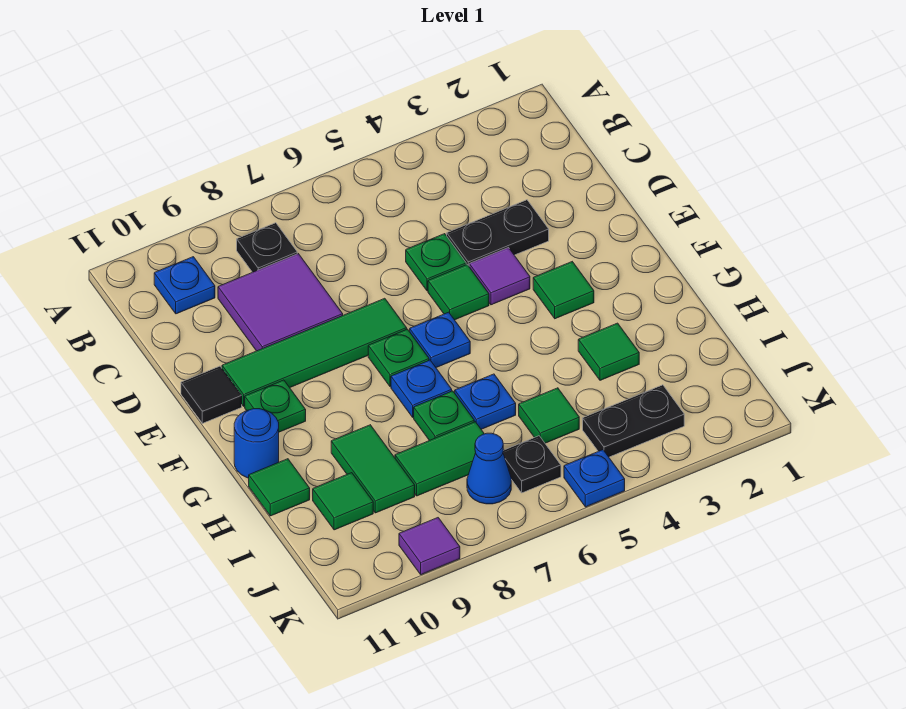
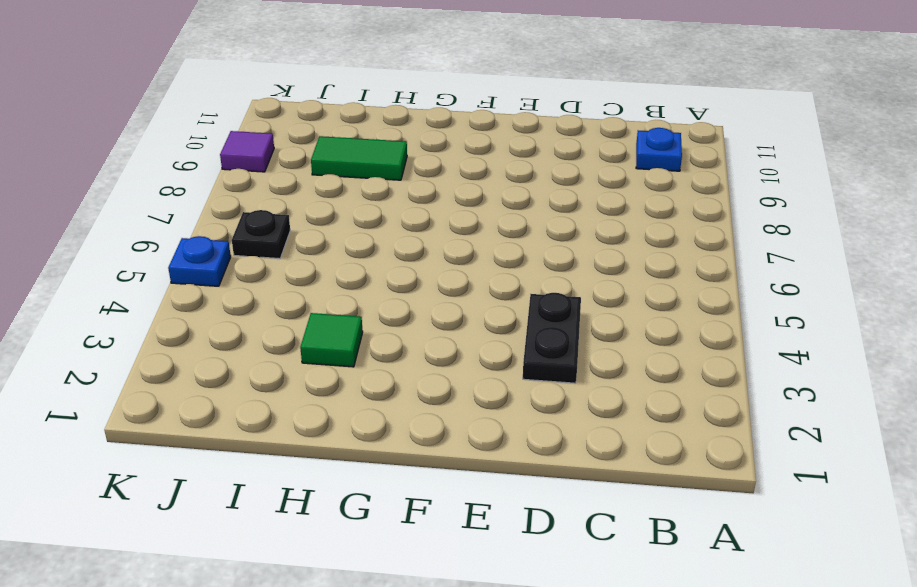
none -> black plate B8 level 1
none -> purple tile C8:D9 level 1
none -> green plate D5 level 1

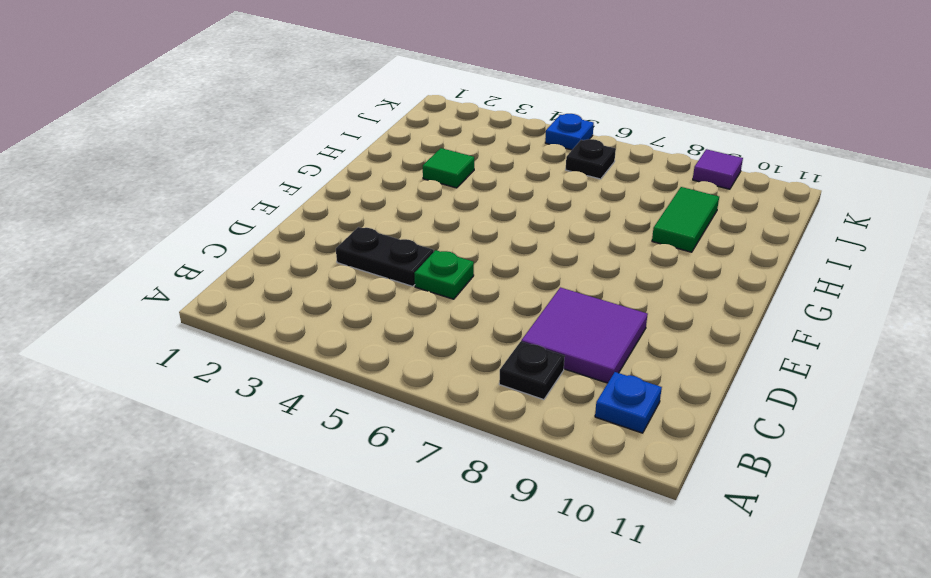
none -> purple tile E4 level 1
none -> green tile E5 level 1
none -> green tile E7:E10 level 1

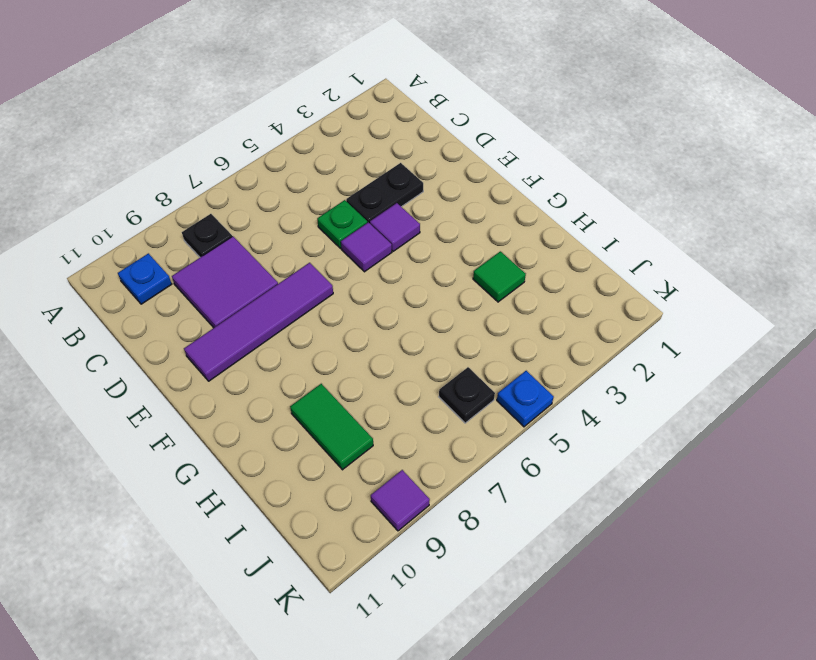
purple tile E5 level 1 -> green tile E5 level 1
purple tile E7:E10 level 1 -> green tile E7:E10 level 1
none -> black tile E11 level 1
none -> green tile F3 level 1
none -> blue plate F6 level 1

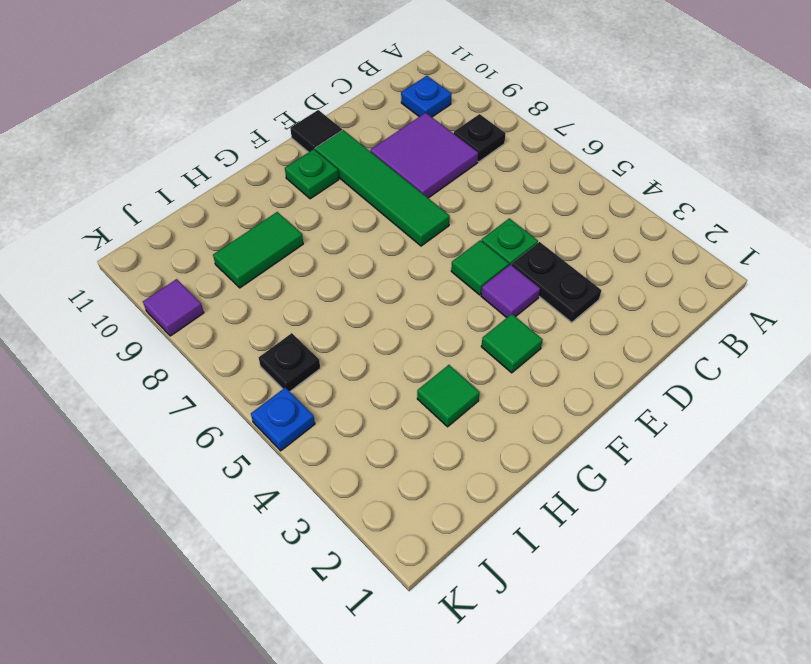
none -> blue plate F6 level 1
none -> green plate F7 level 1
none -> blue plate G7 level 1

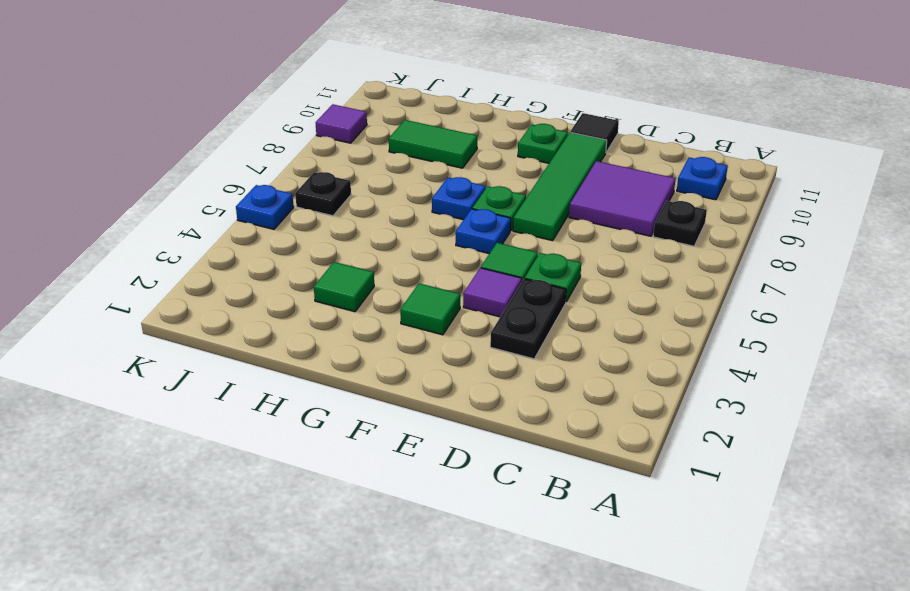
none -> blue round brick G11 level 1
none -> blue plate H6 level 1
none -> green plate H7 level 1

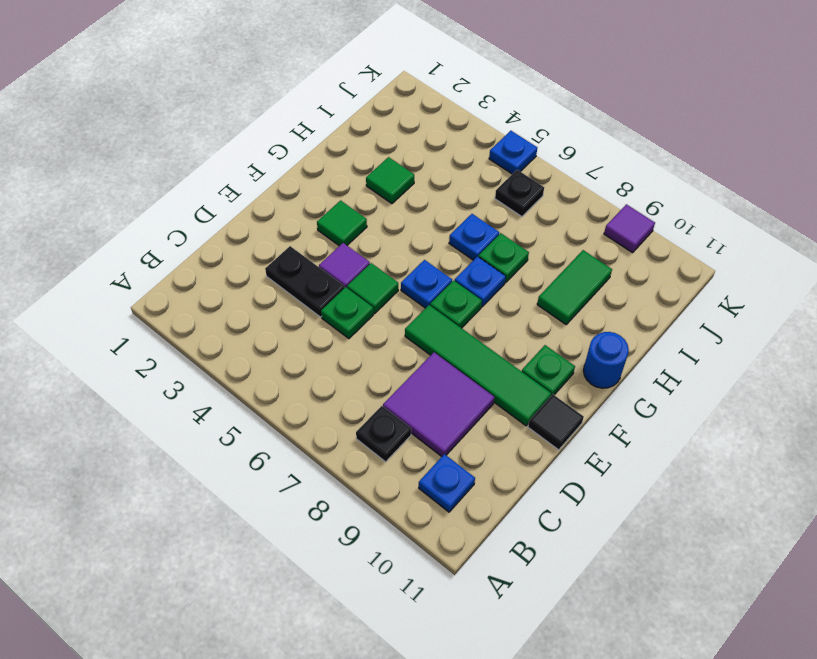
none -> green tile H11 level 1
none -> green tile I5 level 1
none -> green tile I7:I8 level 1

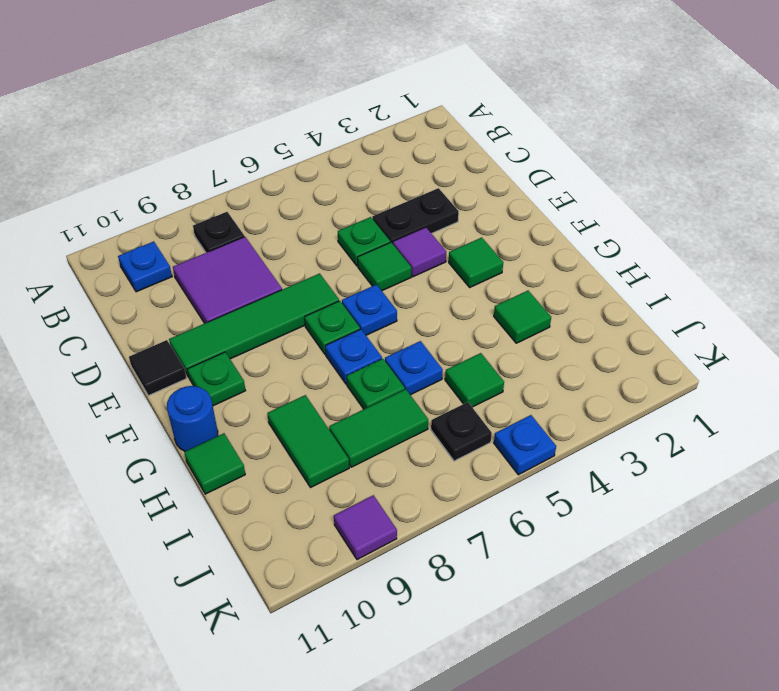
none -> green tile I10 level 1
none -> black plate J3:J4 level 1
none -> blue cone J7 level 1

